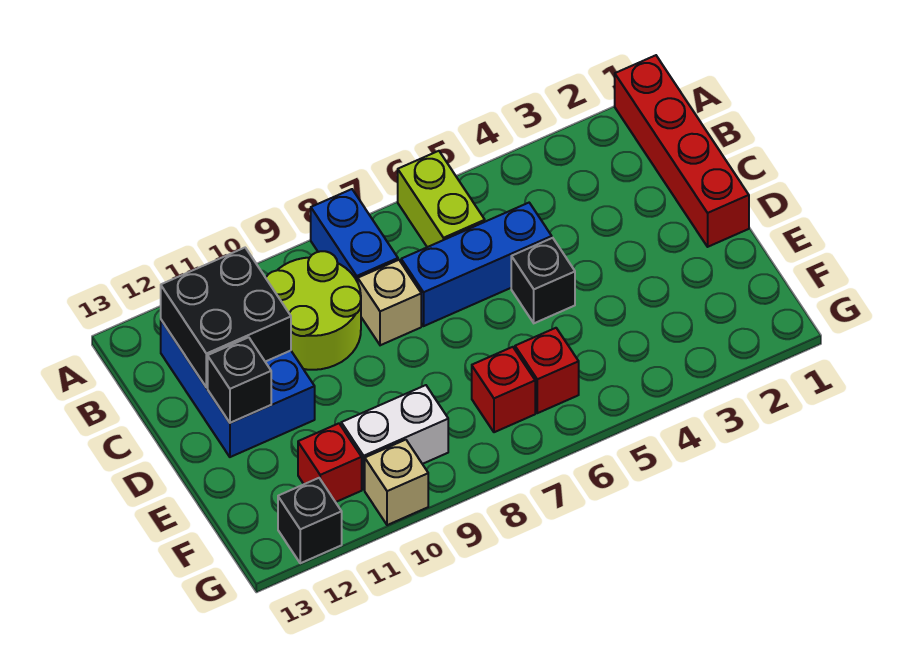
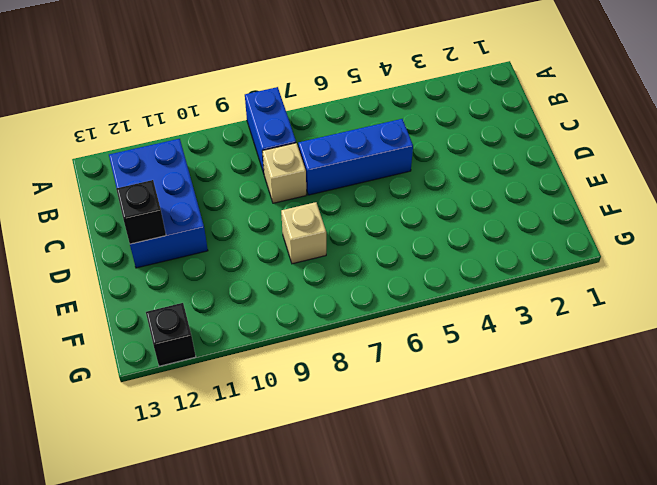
tan brick E8 level 1 -> tan brick G10 level 1
none -> red brick A1:D1 level 1
none -> lime brick A6:B6 level 1
none -> lime round brick B9:C10 level 1

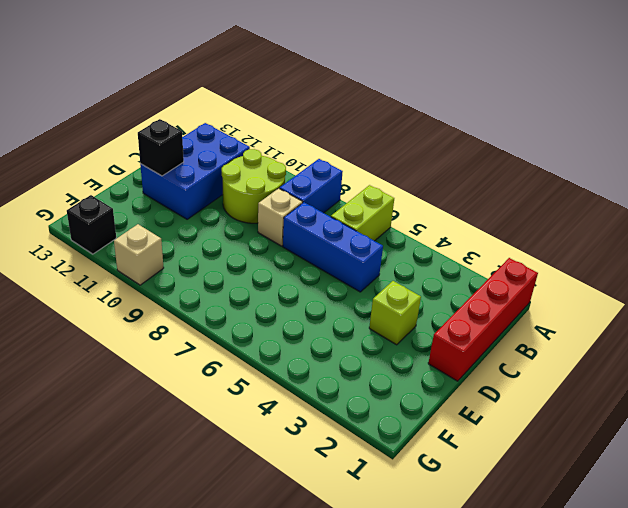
lime brick D3 level 1 -> none
none -> black brick D5 level 1
none -> red brick F6 level 1
none -> red brick F7 level 1

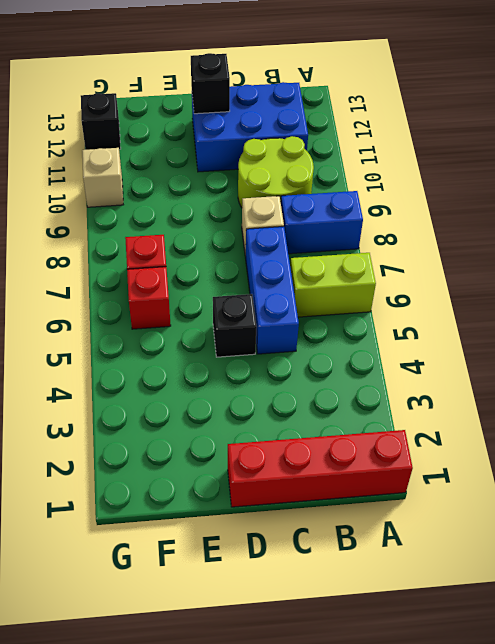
none -> white brick F9:F10 level 1
none -> red brick F11 level 1
none -> black brick B11:C12 level 2

